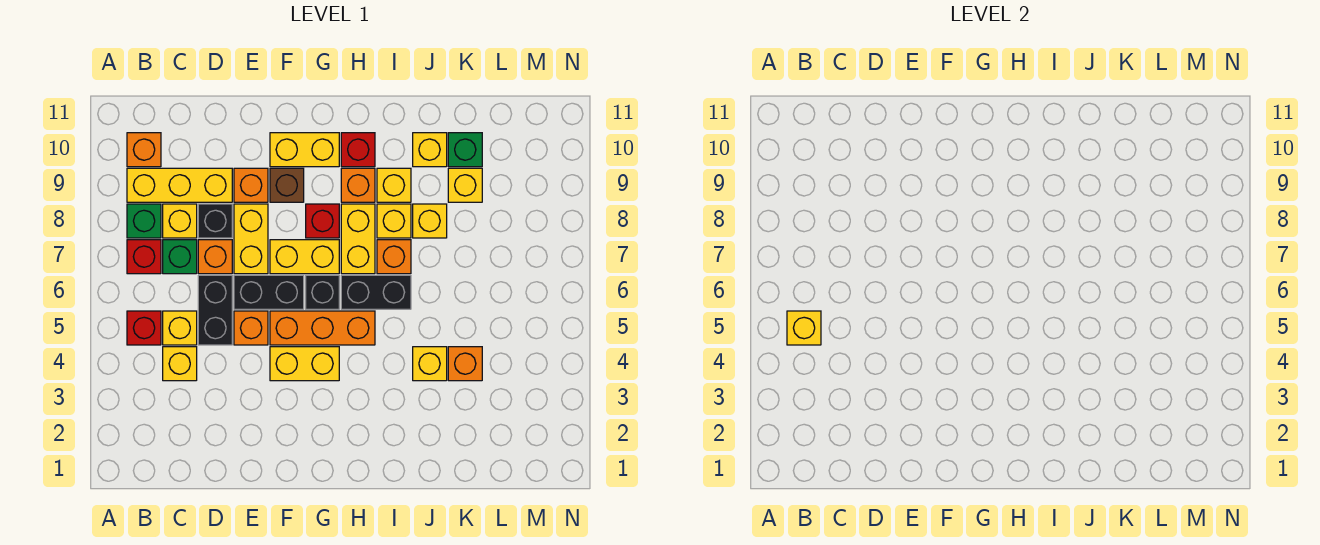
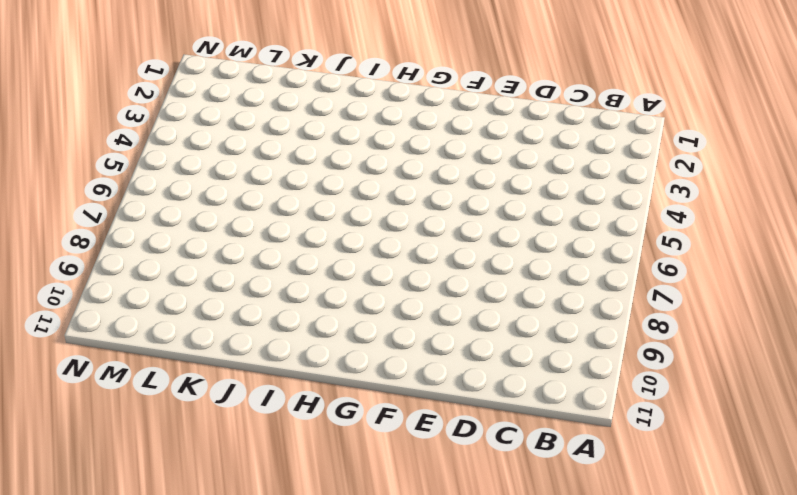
none -> red brick B5 level 1
none -> red brick B7 level 1
none -> green brick B8 level 1
none -> yellow brick B9:D9 level 1

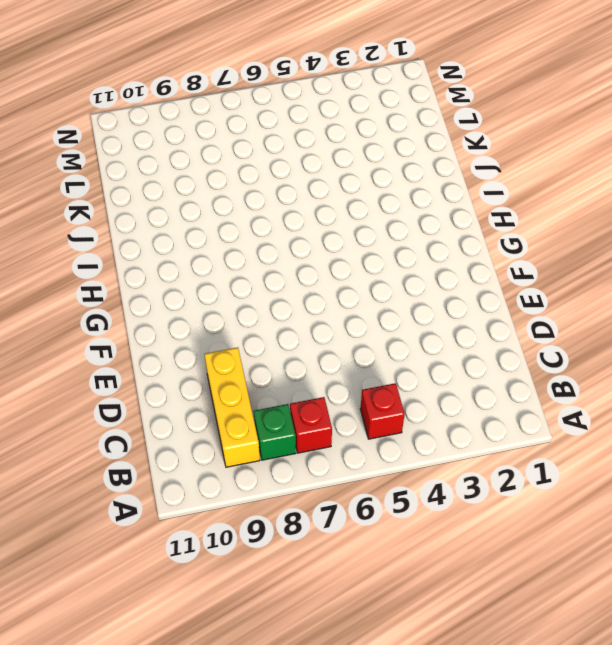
none -> orange brick B10 level 1
none -> yellow brick C4 level 1
none -> yellow brick C5 level 1
none -> green brick C7 level 1

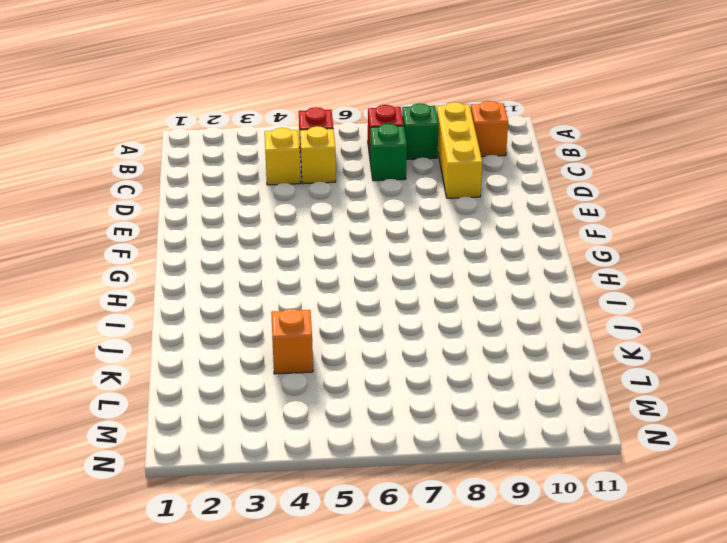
none -> yellow brick C8 level 1
none -> black brick D5:D6 level 1
none -> orange brick D7 level 1
none -> black brick D8 level 1

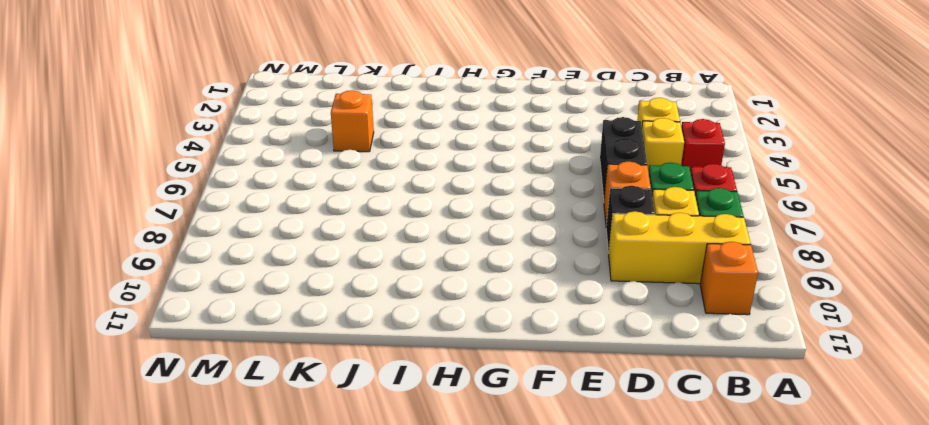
none -> orange brick E5 level 1
none -> black brick E6:F6 level 1
none -> yellow brick E7:E8 level 1
none -> orange brick E9 level 1

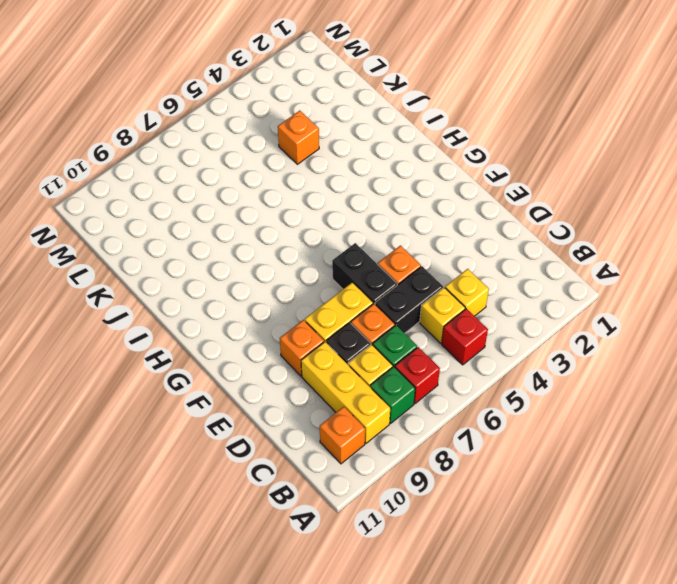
none -> yellow brick F4:G4 level 1
none -> orange brick F5:H5 level 1
none -> yellow brick F7:G7 level 1
none -> brown brick F9 level 1

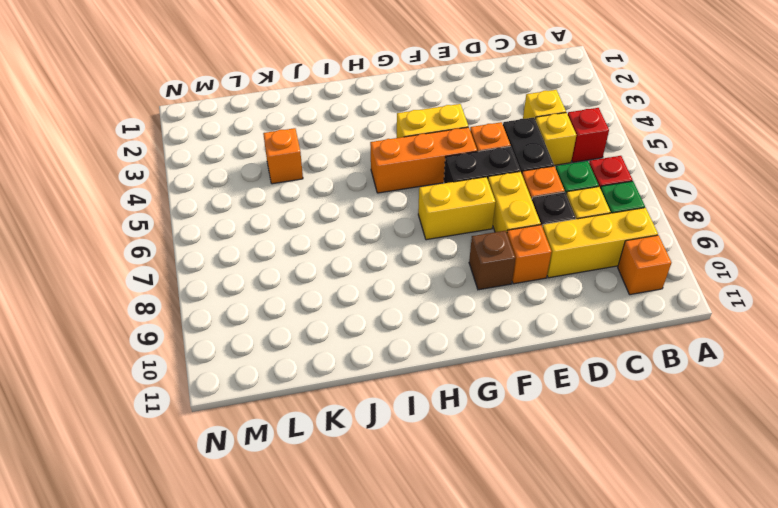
none -> yellow brick F10:G10 level 1
none -> black brick G6 level 1
none -> red brick G8 level 1
none -> black brick H6:I6 level 1

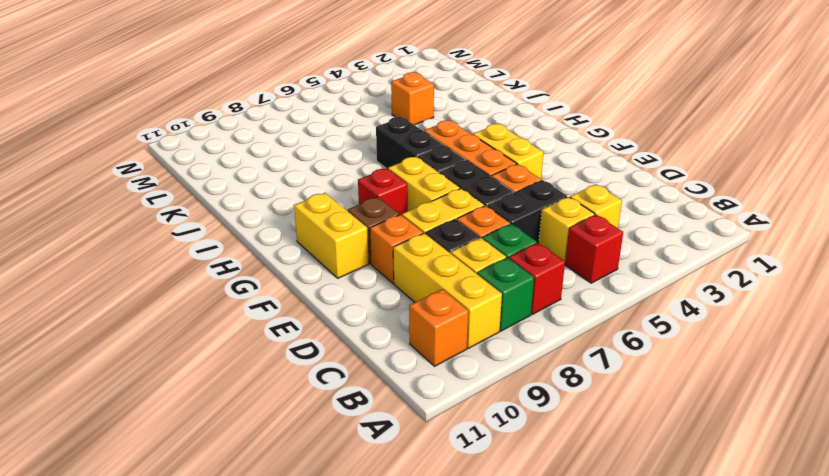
none -> yellow brick H7:H8 level 1
none -> orange brick H9 level 1
none -> red brick H10 level 1
none -> orange brick I7 level 1

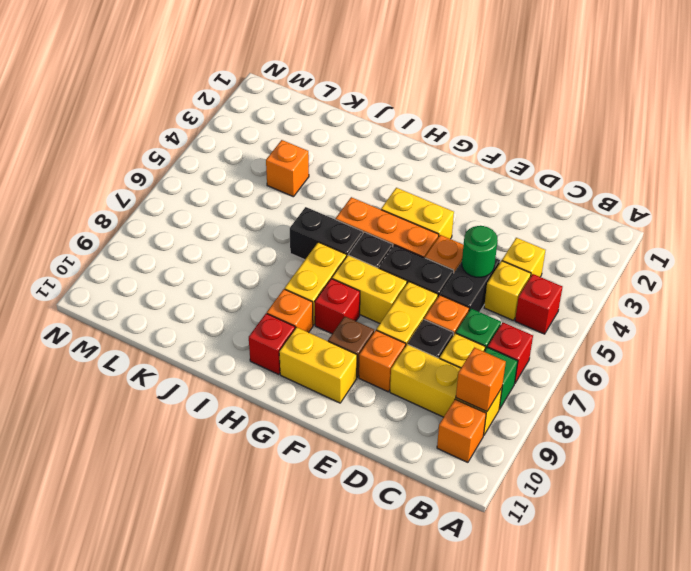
orange brick B9 level 2 -> orange brick I7 level 1
green round brick D5 level 2 -> none
none -> yellow brick I8 level 1
none -> yellow brick I9 level 1
none -> yellow brick J4 level 1
none -> yellow brick J8 level 1

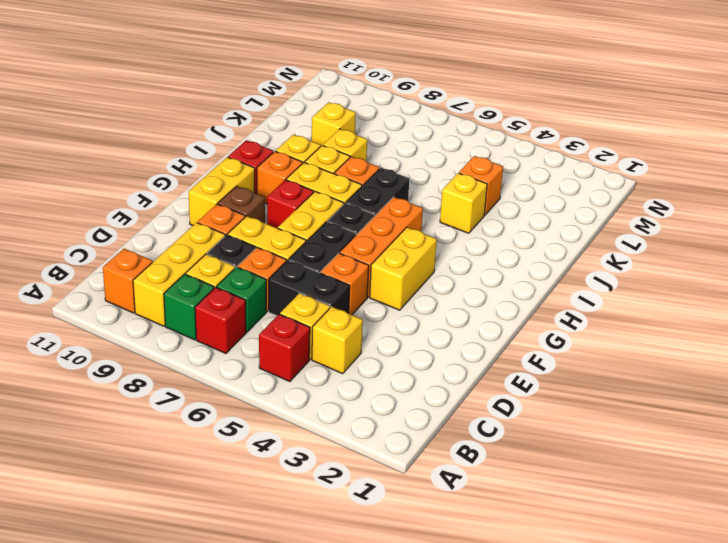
none -> yellow brick J10 level 1
none -> green brick K10 level 1
none -> yellow brick B5 level 2

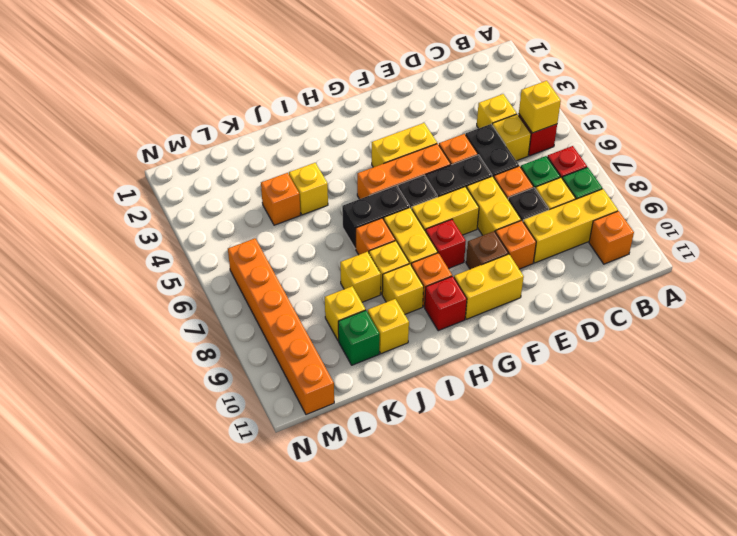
orange brick M6:M11 level 1 -> none

